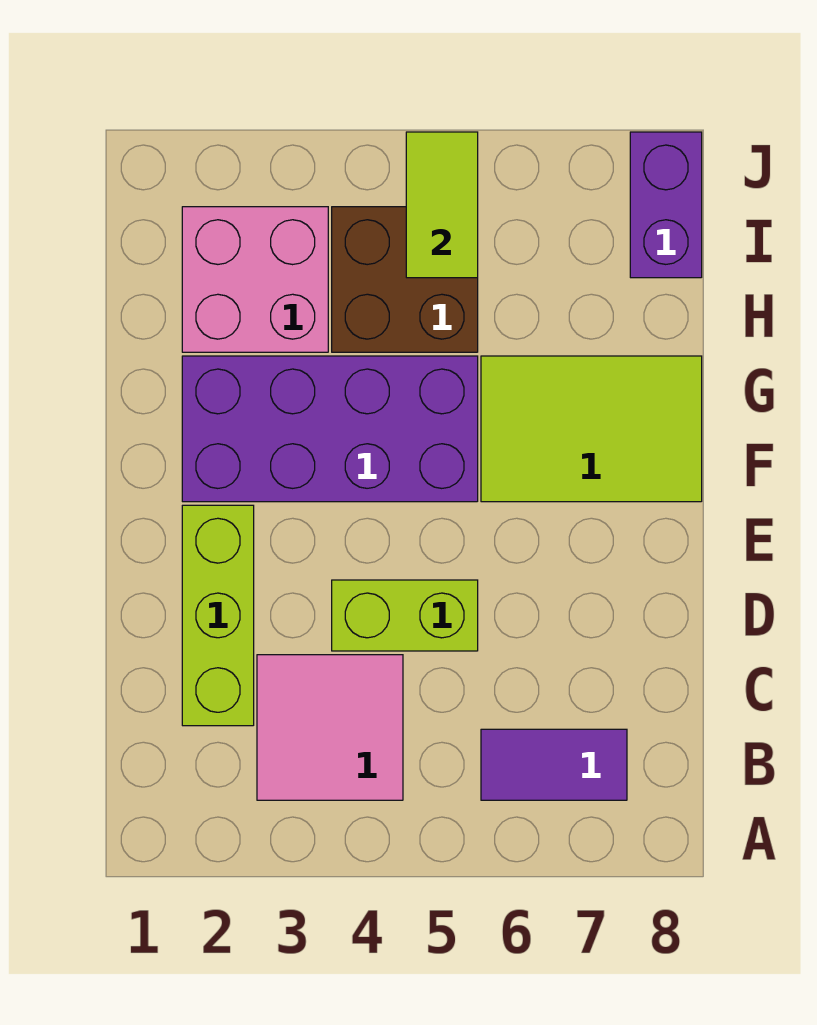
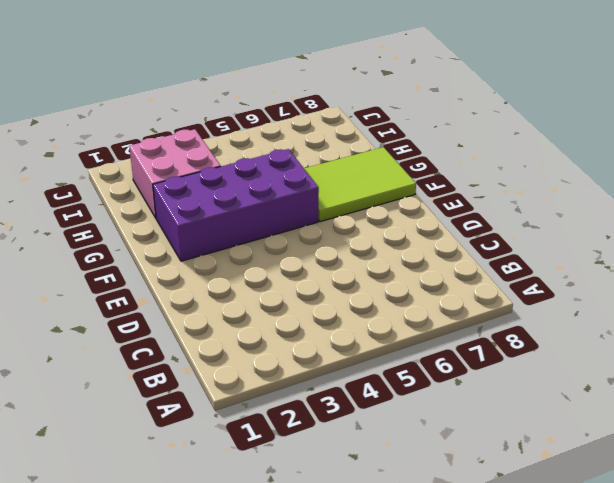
none -> pink tile B3:C4 level 1
none -> purple tile B6:B7 level 1

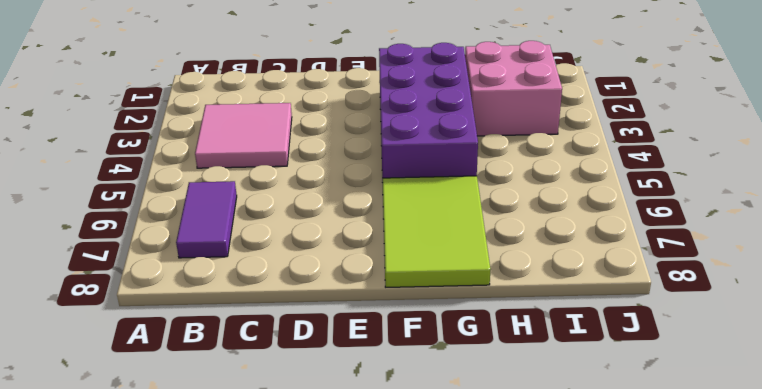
none -> lime brick C2:E2 level 1
none -> lime brick D4:D5 level 1

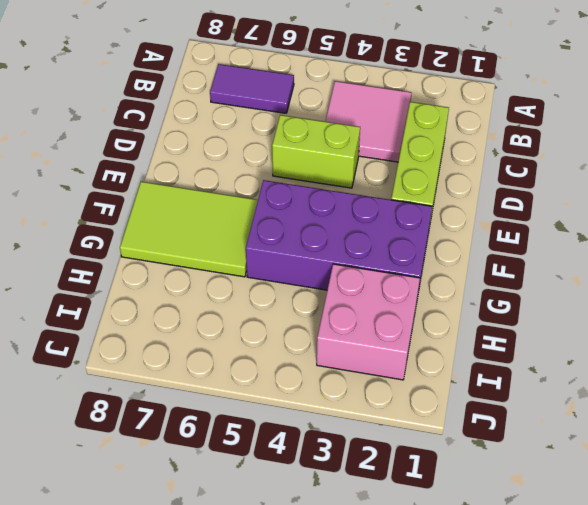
none -> brown brick H4:I5 level 1
none -> purple brick I8:J8 level 1

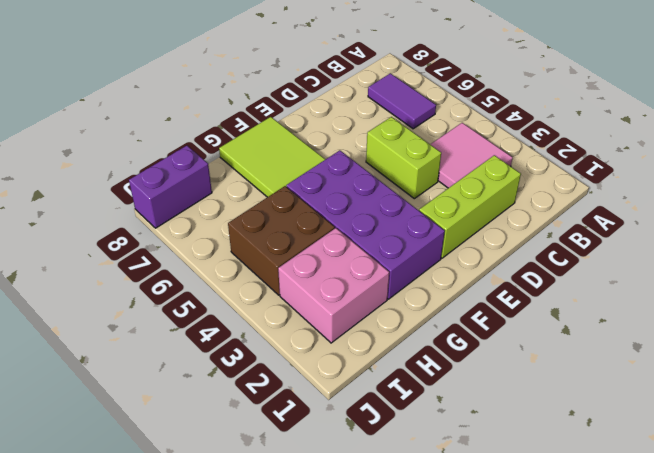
none -> lime tile I5:J5 level 2

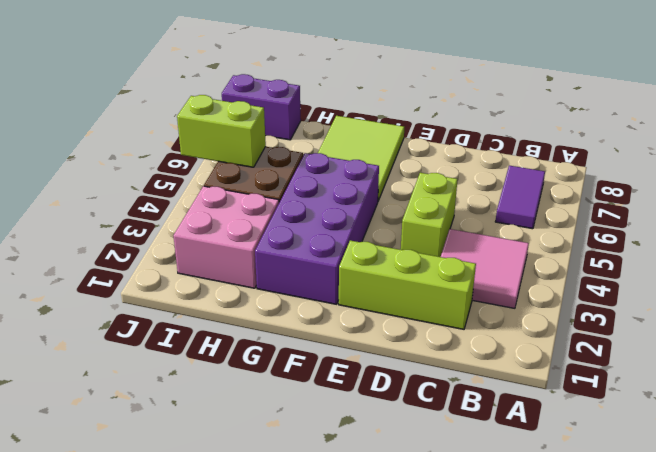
lime brick I5:J5 level 2 -> lime tile I5:J5 level 2

